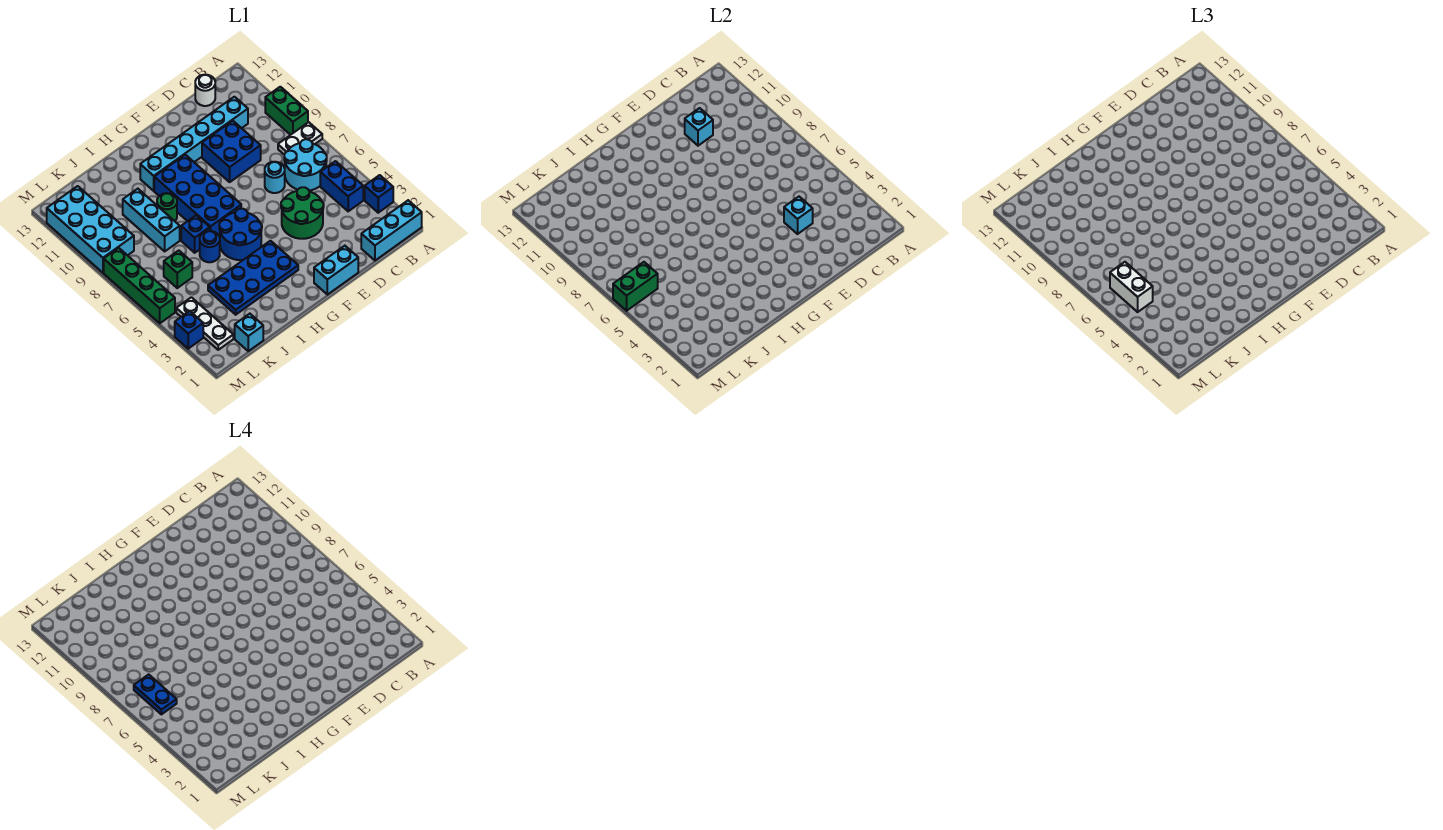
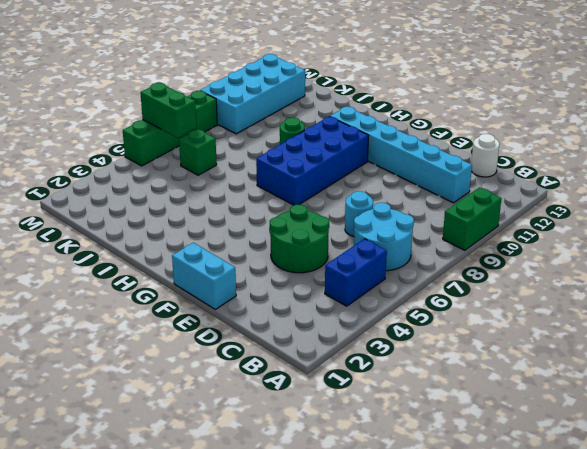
none -> cyan brick A1:C1 level 1
none -> blue brick A3 level 1
none -> white plate A8:B8 level 1
none -> blue brick D9:E10 level 1

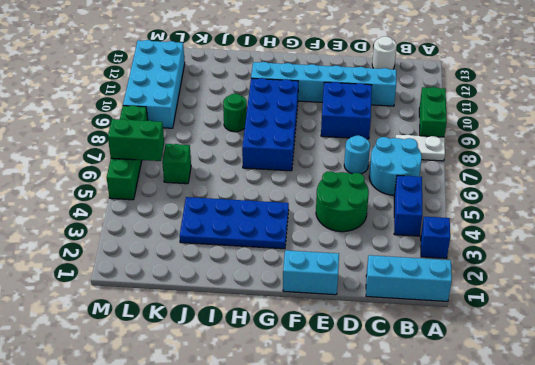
none -> blue round brick G5:H6 level 1
none -> blue round brick I6 level 1
none -> blue brick I7 level 1
none -> cyan brick J8:J10 level 1

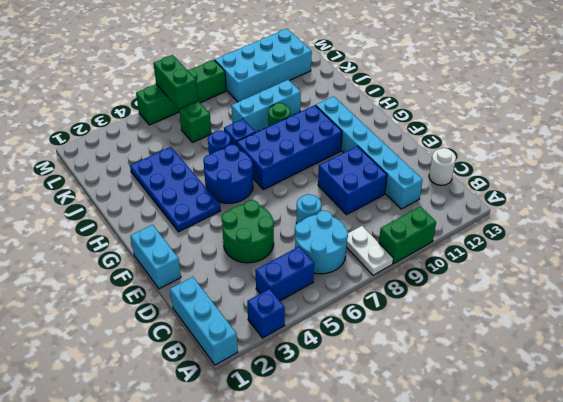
none -> cyan brick K1 level 1
none -> white plate L2:L4 level 1
none -> blue brick M3 level 1
none -> cyan brick D4 level 2

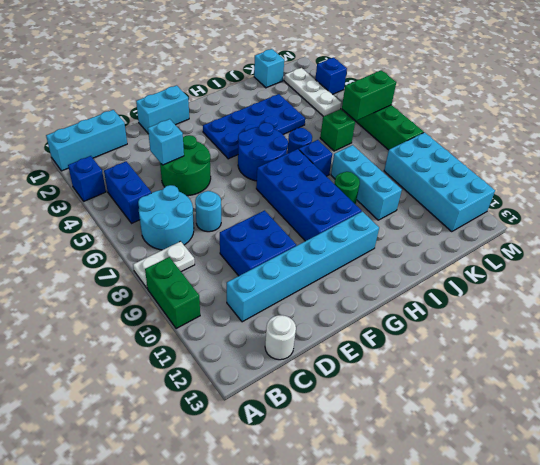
none -> cyan brick D11 level 2
none -> white brick L5:L6 level 3
none -> blue plate L6:L7 level 4

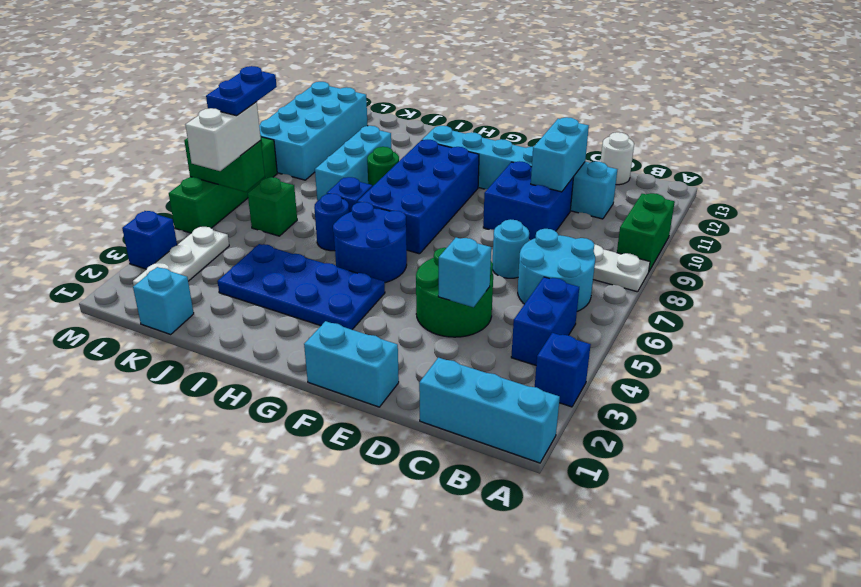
cyan brick D10:D11 level 2 -> cyan brick D11 level 2

